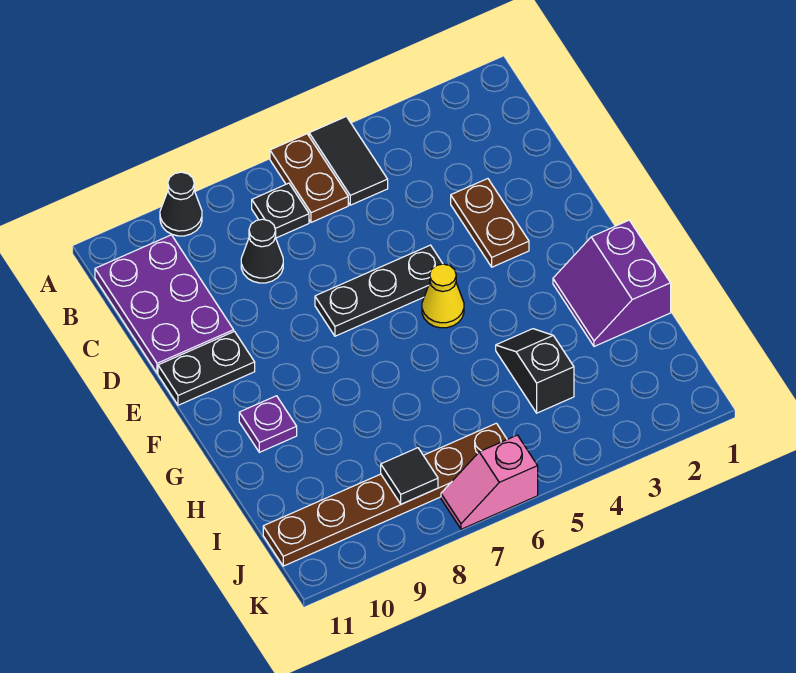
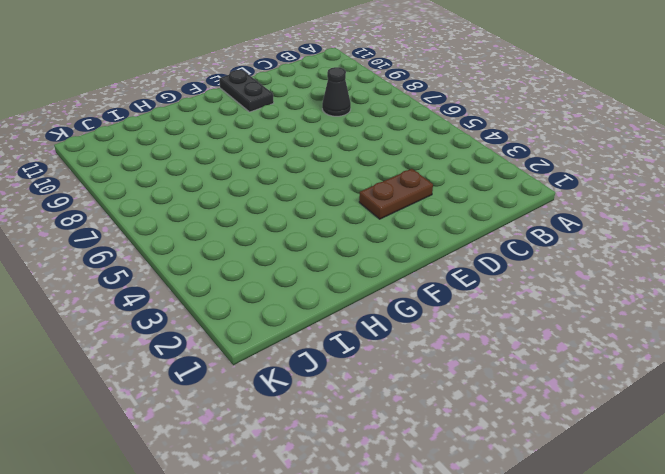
none -> black tile A5:B5 level 1
none -> brown plate A6:B6 level 1
none -> black cone A9 level 1

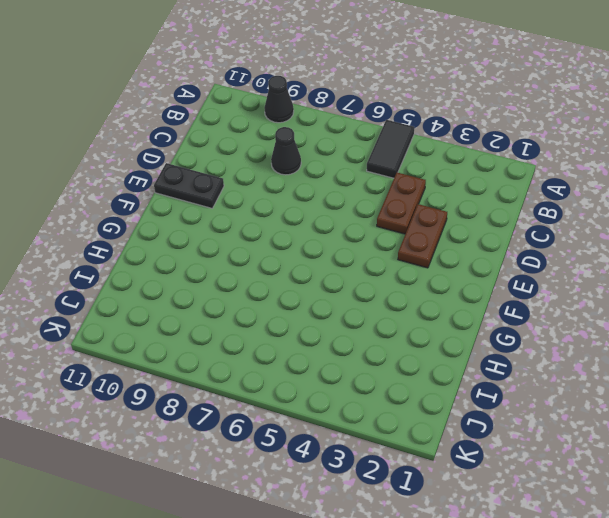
brown plate C4:D4 level 1 -> brown plate A6:B6 level 1
none -> black plate B7 level 1
none -> purple plate B10:D11 level 1
none -> black plate E5:E7 level 1

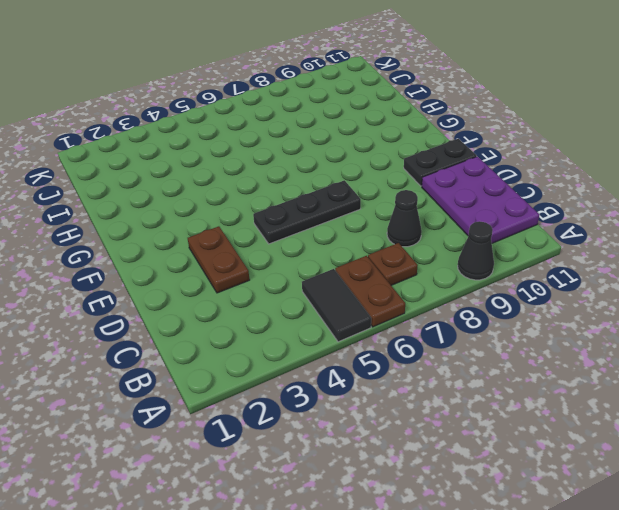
brown plate B7 level 1 -> black plate B7 level 1
none -> yellow cone F5 level 1
none -> purple slope G1:H2 level 1 top 1
none -> purple plate G10 level 1

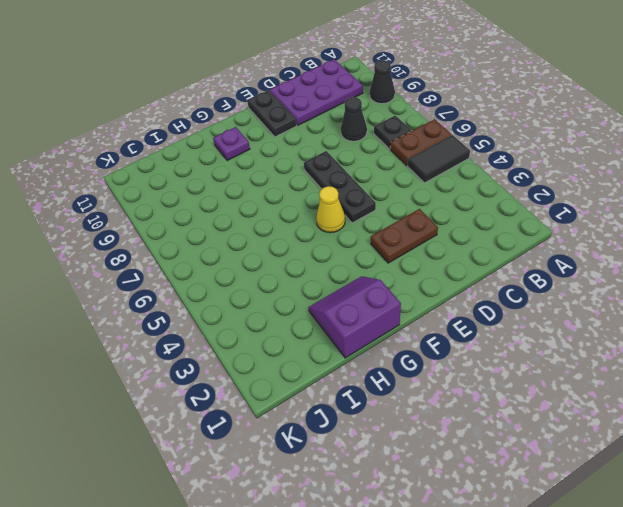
none -> black slope H4:I4 level 1 top I
none -> brown plate J6:J11 level 1
none -> pink slope K6:K7 level 1 top 6

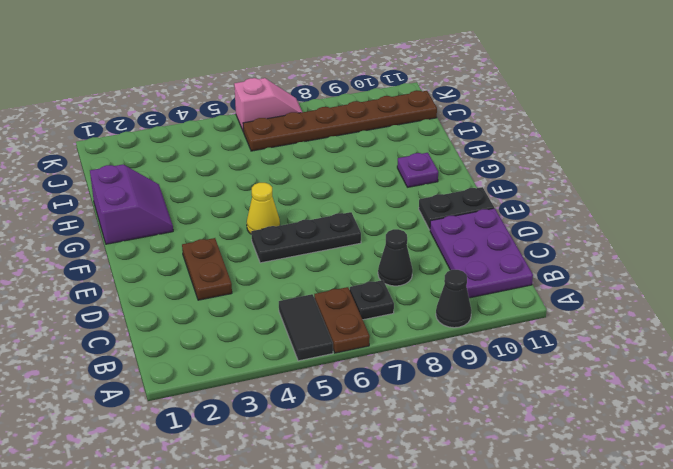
none -> black slope H4:I4 level 1 top I
none -> black tile J8 level 2

